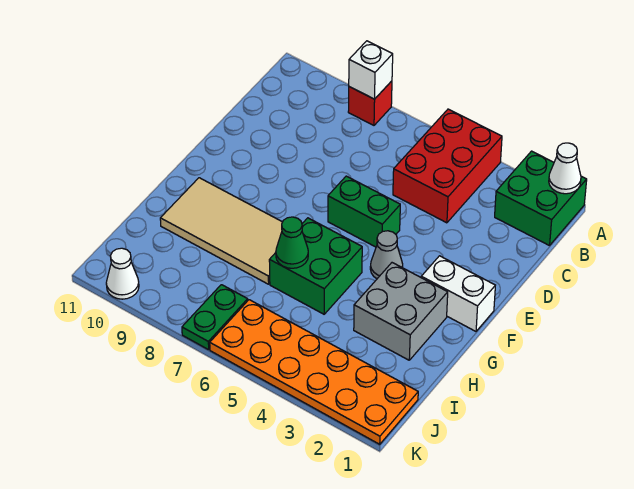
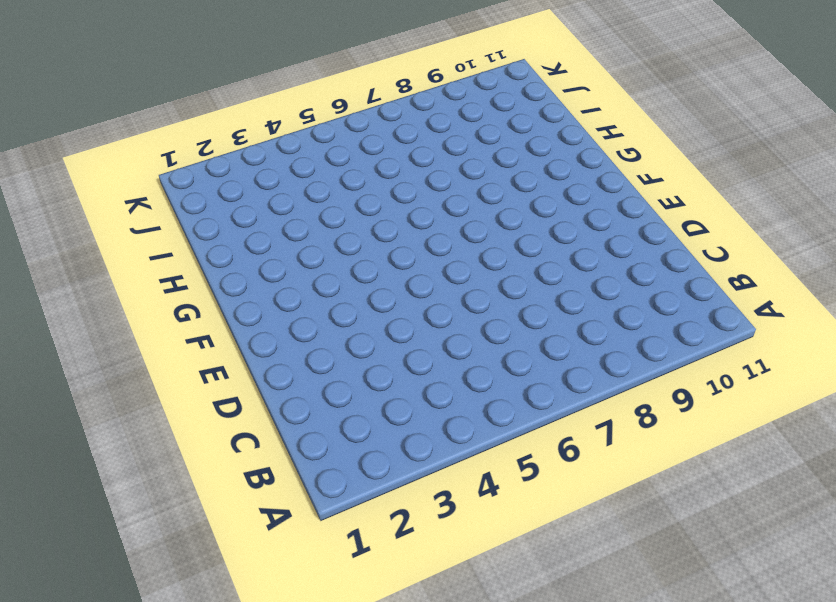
none -> green brick A1:B2 level 1
none -> red brick A4:C5 level 1
none -> red brick A8 level 1

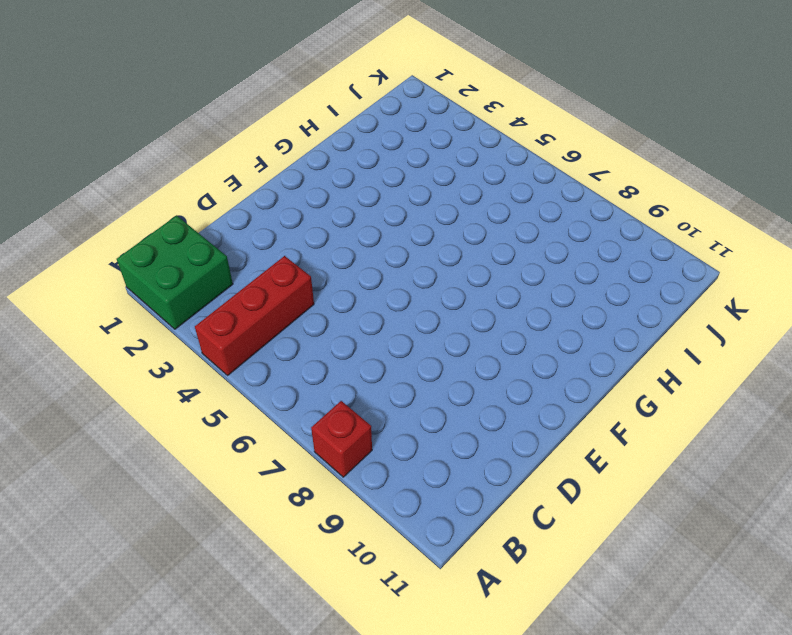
red brick A4:C4 level 1 -> red brick A4:C5 level 1
none -> green brick E5:E6 level 1
none -> white brick F1:F2 level 1
none -> grey cone F4 level 1

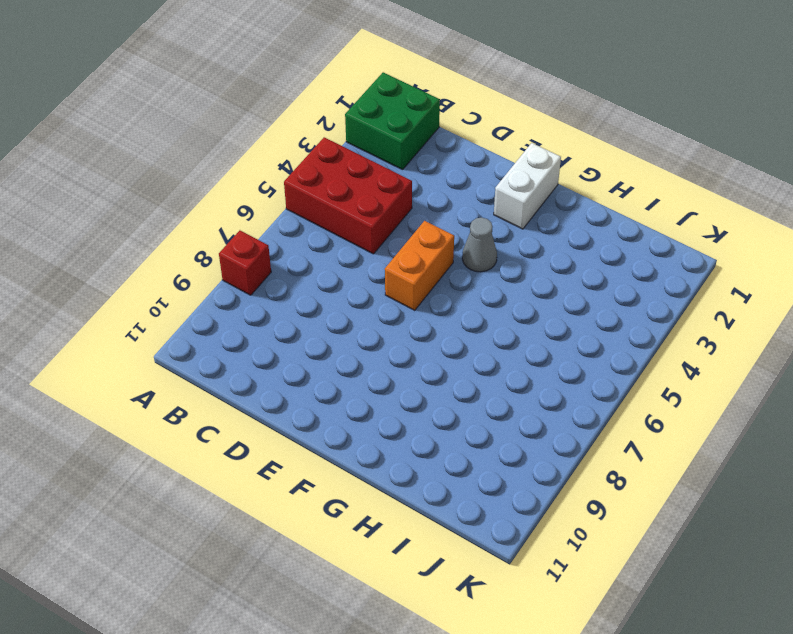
orange brick E5:E6 level 1 -> green brick E5:E6 level 1
none -> grey brick G2:H3 level 1
none -> green brick G5:H6 level 1
none -> tan tile G7:H10 level 1

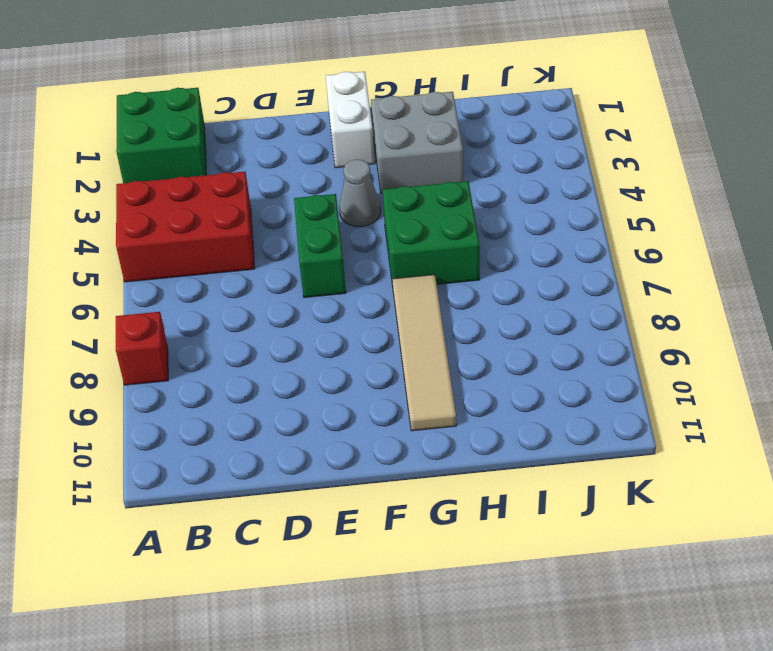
tan tile G7:G10 level 1 -> tan tile G7:H10 level 1
none -> orange plate J1:K6 level 1
none -> green plate J7:K7 level 1
none -> white cone K10 level 1

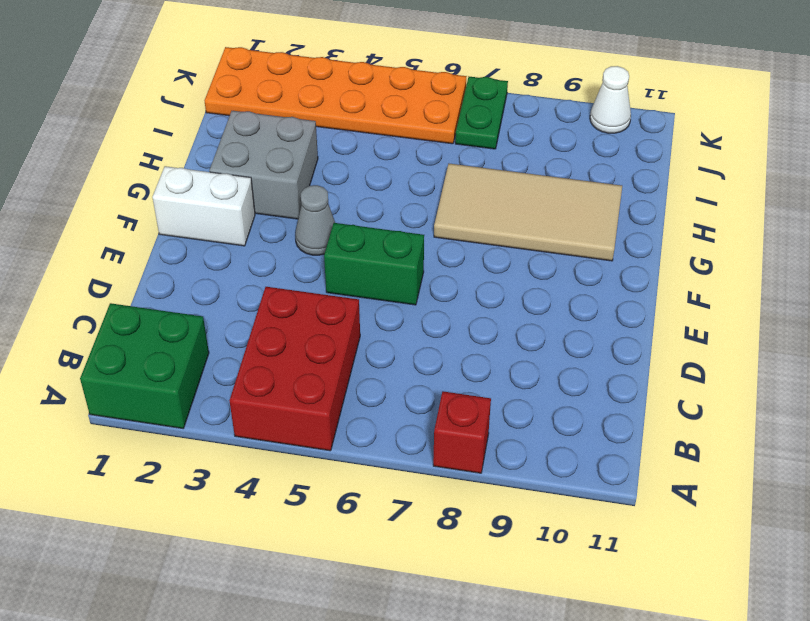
none -> green brick G5:H6 level 1
none -> white cone A1 level 2
none -> white brick A8 level 2

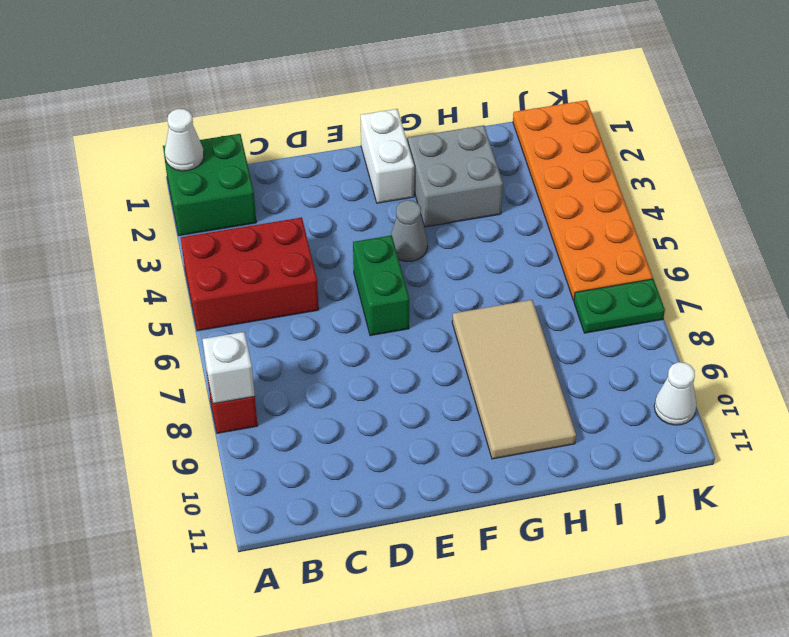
none -> green brick G5:H6 level 1
none -> green cone H6 level 2

